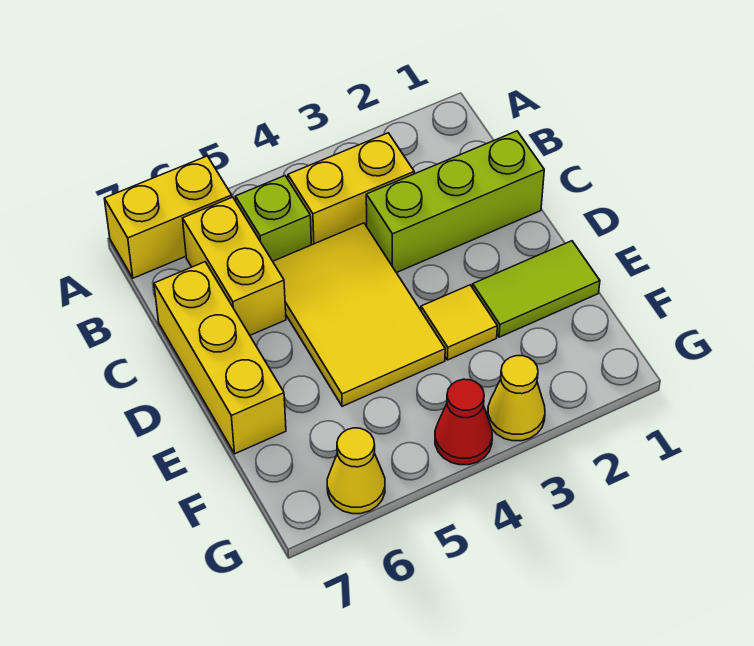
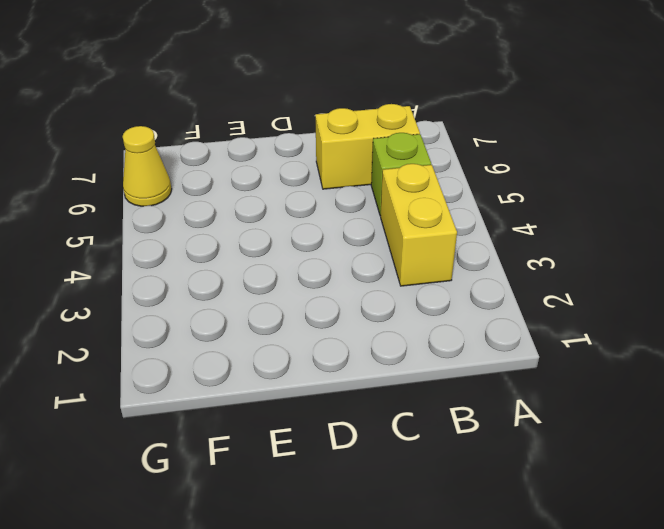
none -> yellow brick A6:A7 level 1
none -> lime brick C1:C3 level 1
none -> yellow tile C4:E5 level 1

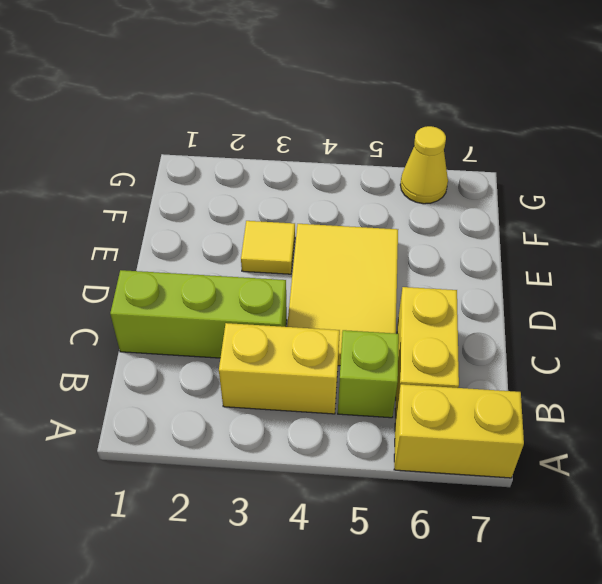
none -> yellow brick C7:E7 level 1
none -> lime tile E1:E2 level 1
none -> yellow cone G3 level 1

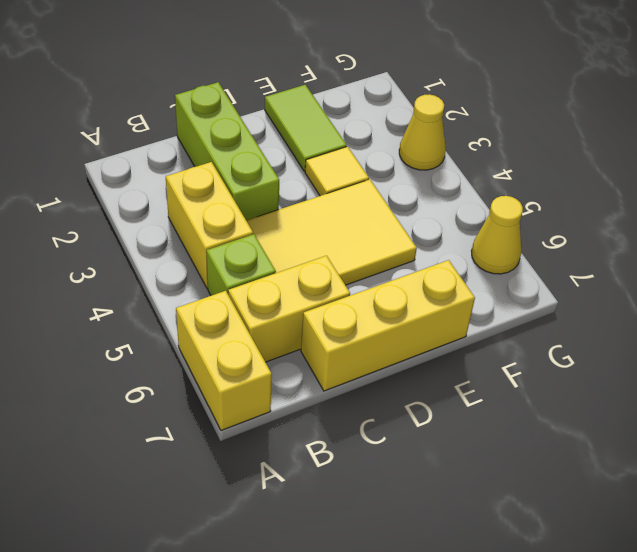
none -> red cone G4 level 1

